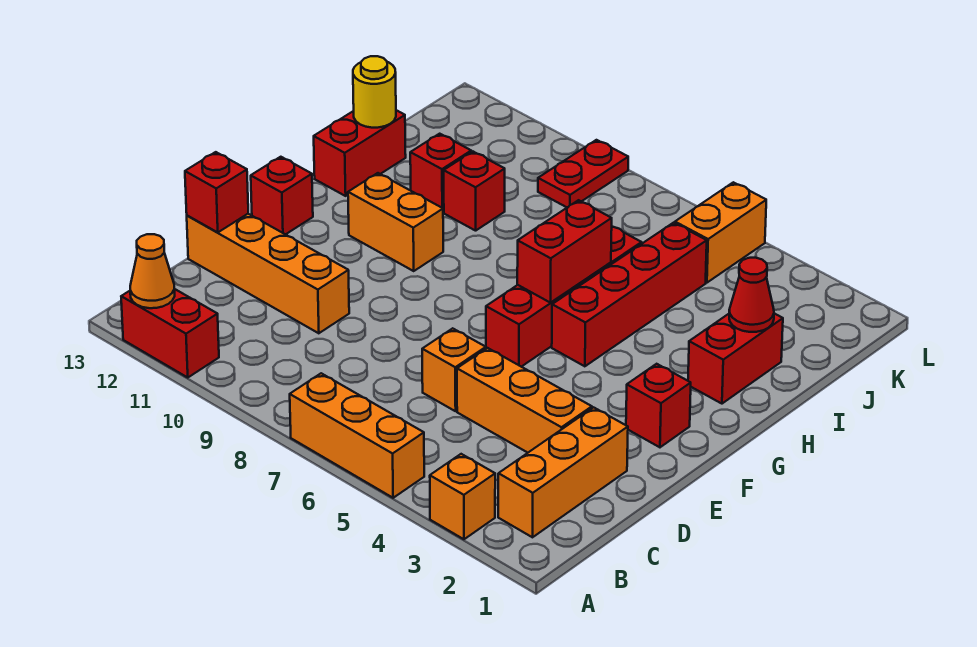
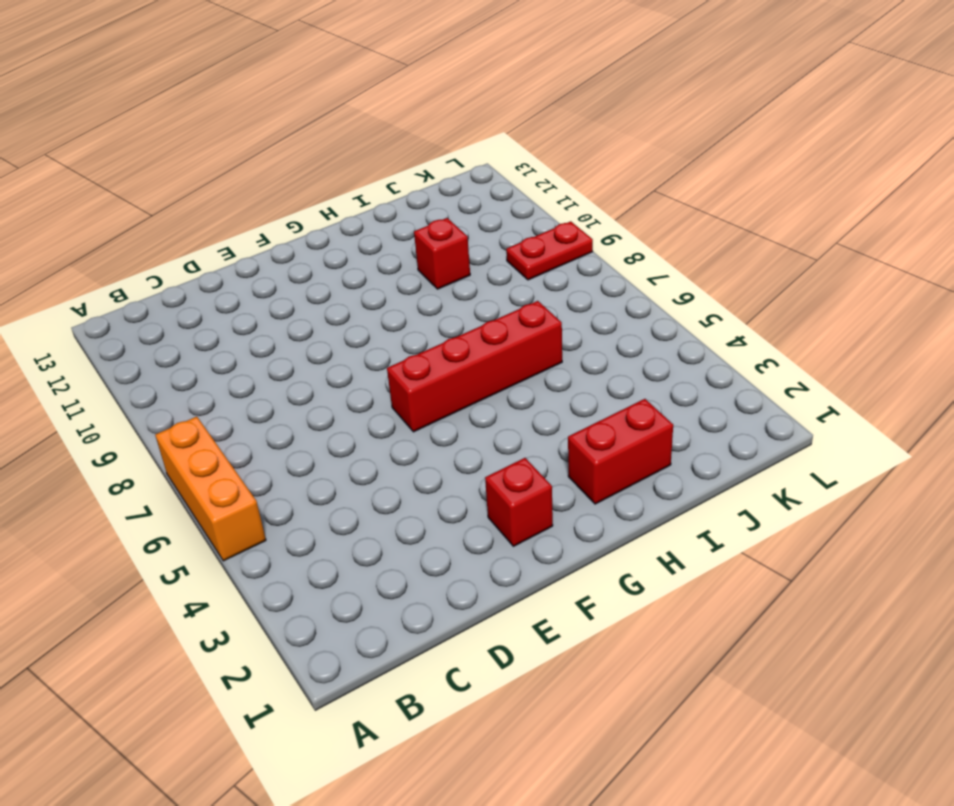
none -> orange brick A3 level 1
none -> red brick A11:A12 level 1
none -> orange brick B2:D2 level 1

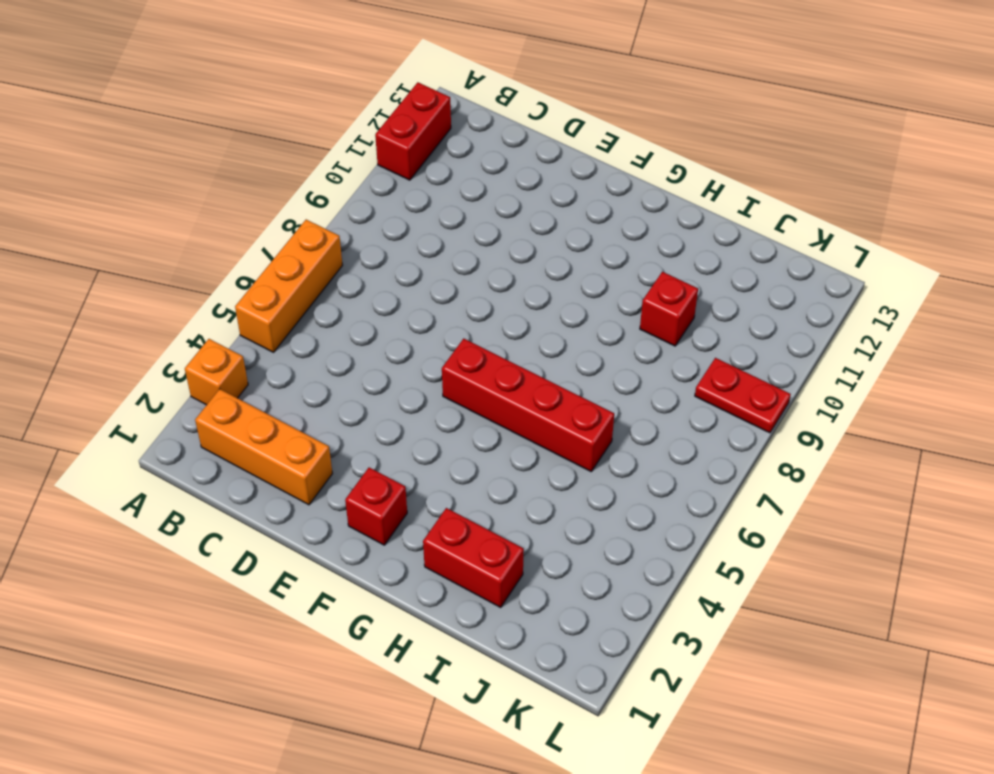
none -> orange brick D3:D5 level 1
none -> orange brick D6 level 1
none -> orange brick D10:D13 level 1

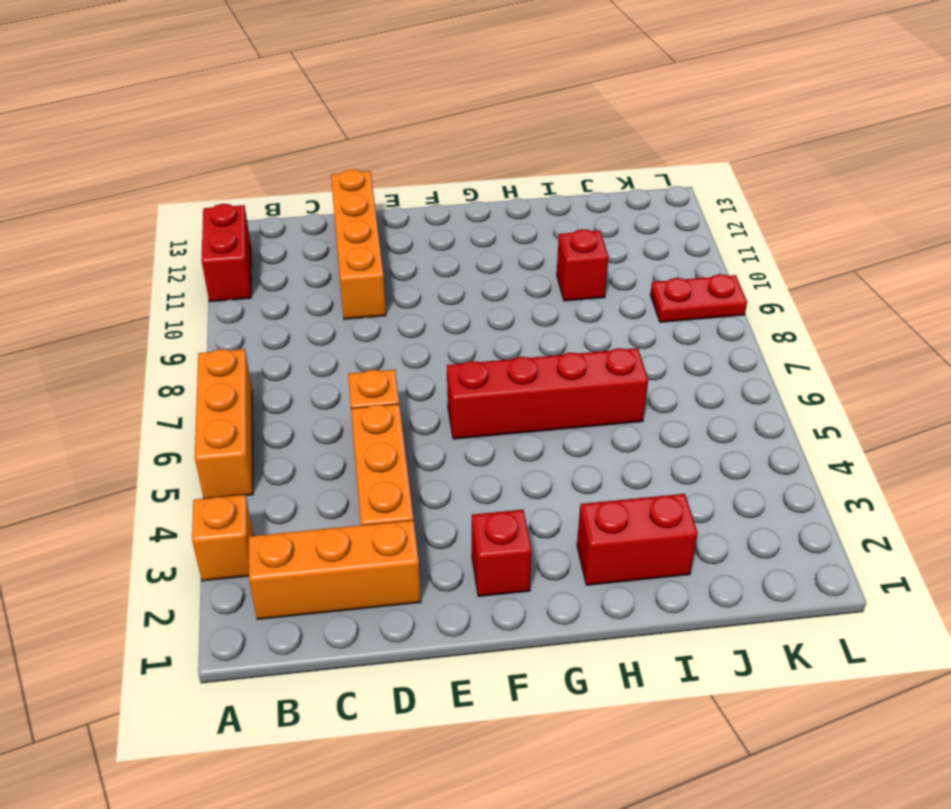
none -> red brick F13 level 1
none -> red brick G5:J5 level 1
none -> orange brick G10:G11 level 1

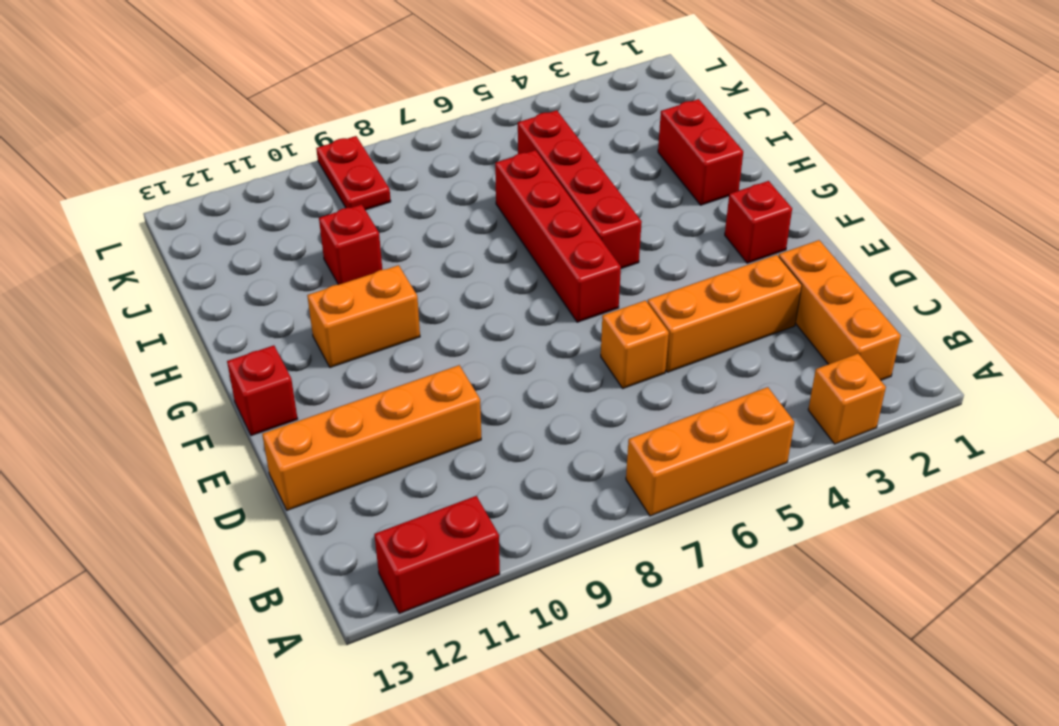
none -> red brick H13:I13 level 1
none -> red brick I11 level 1
none -> orange brick K5:L5 level 1

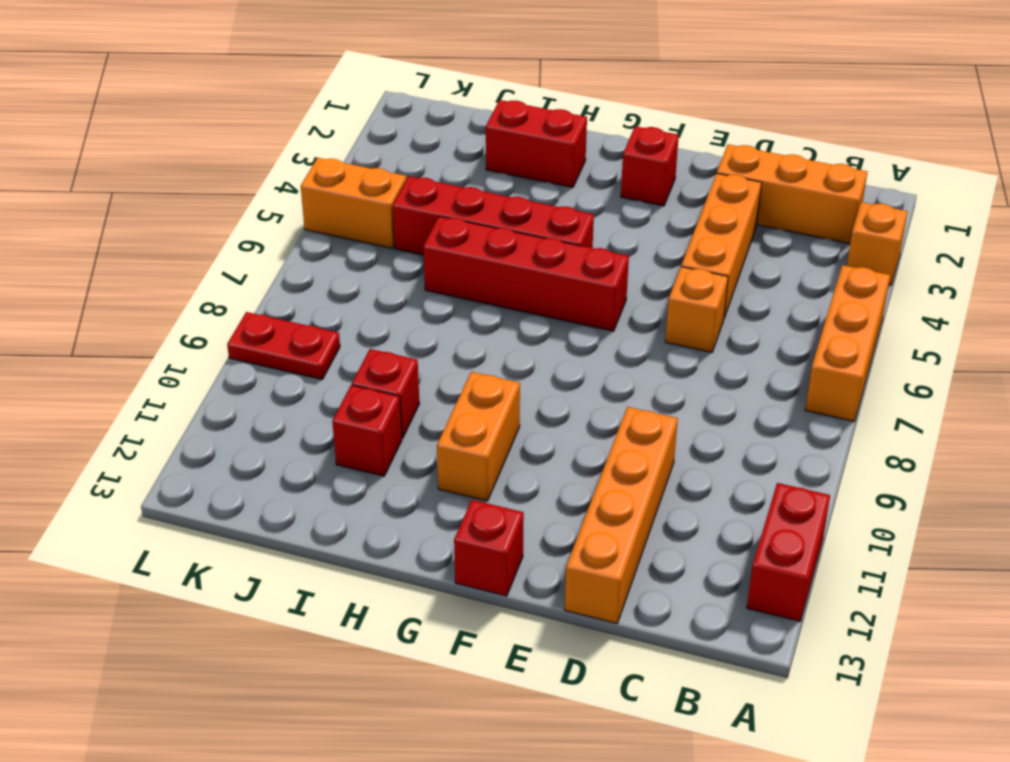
none -> red brick H13:I13 level 1
none -> orange cone A12 level 2
none -> red brick D13 level 2

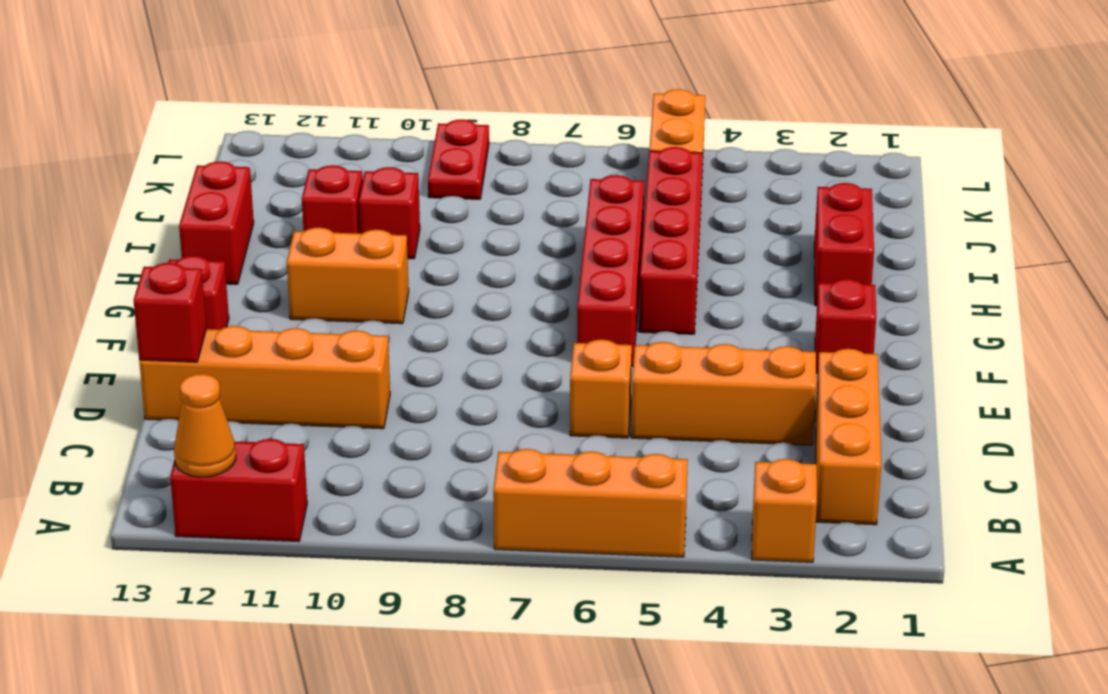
none -> red brick G6:H6 level 2
none -> red cone I2 level 2
none -> yellow round brick I13 level 2

